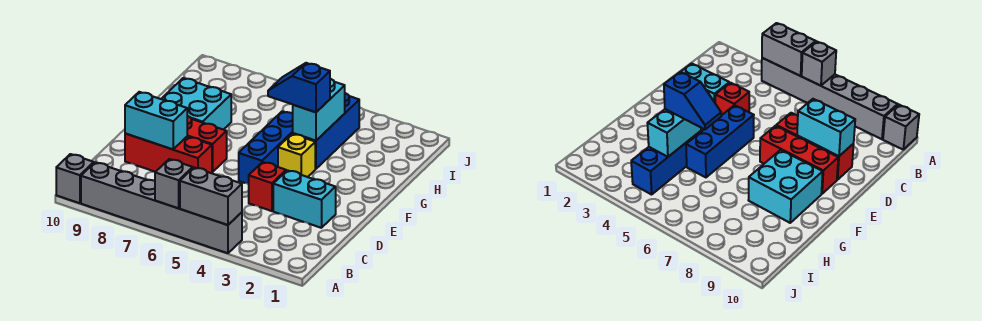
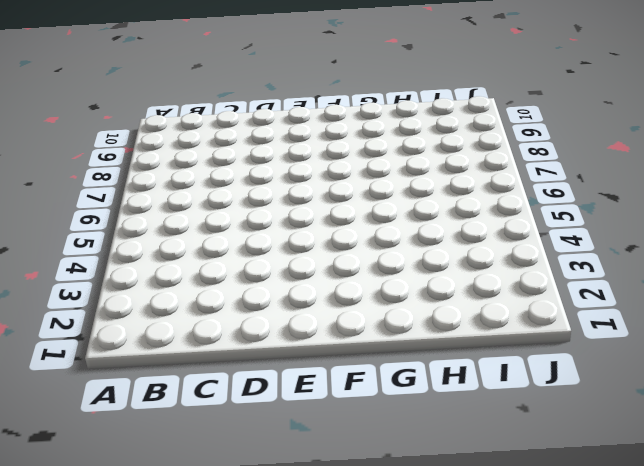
none -> grey brick A4:A9 level 1
none -> grey brick A10 level 1
none -> cyan brick D2:D3 level 1

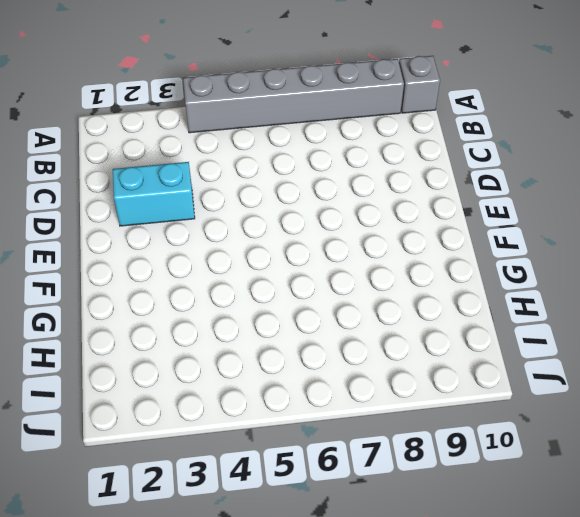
none -> red brick D4 level 1
none -> red brick D7:D9 level 1
none -> blue brick E5:G5 level 1

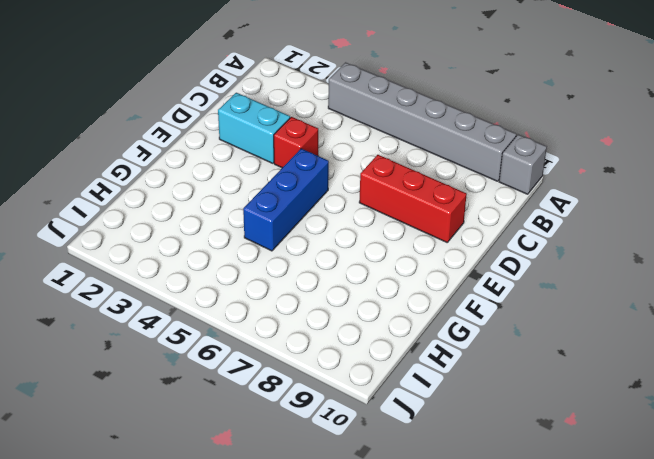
none -> red brick E7:E9 level 1
none -> yellow brick F4 level 1
none -> cyan brick F8:G9 level 1

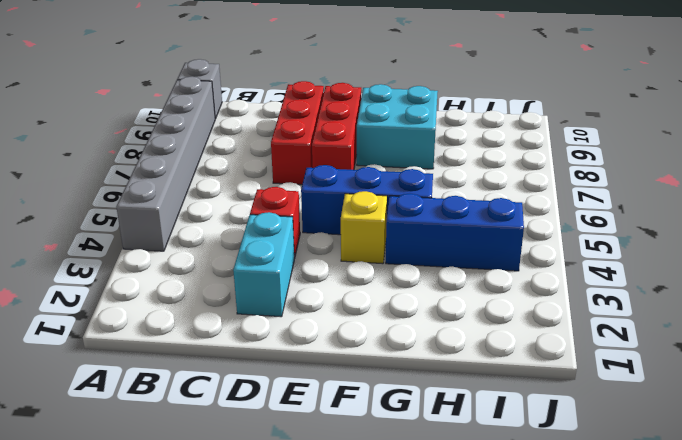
none -> grey brick A4:A5 level 2
none -> grey brick A6 level 2
none -> cyan brick D8:D9 level 2

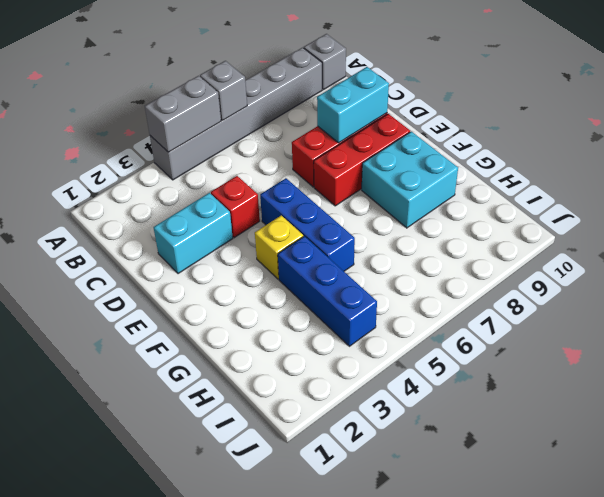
none -> cyan brick G4:H4 level 2
none -> blue slope G4:G5 level 3 top 4

